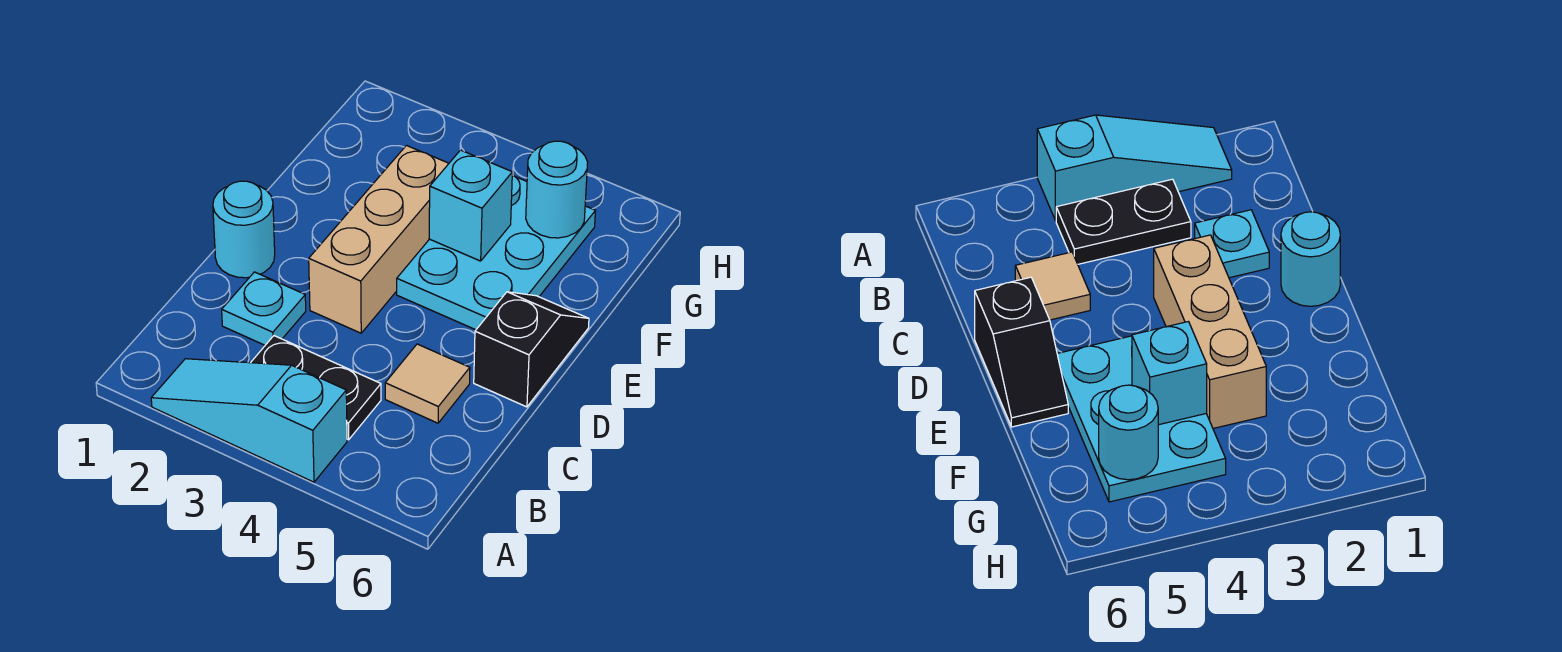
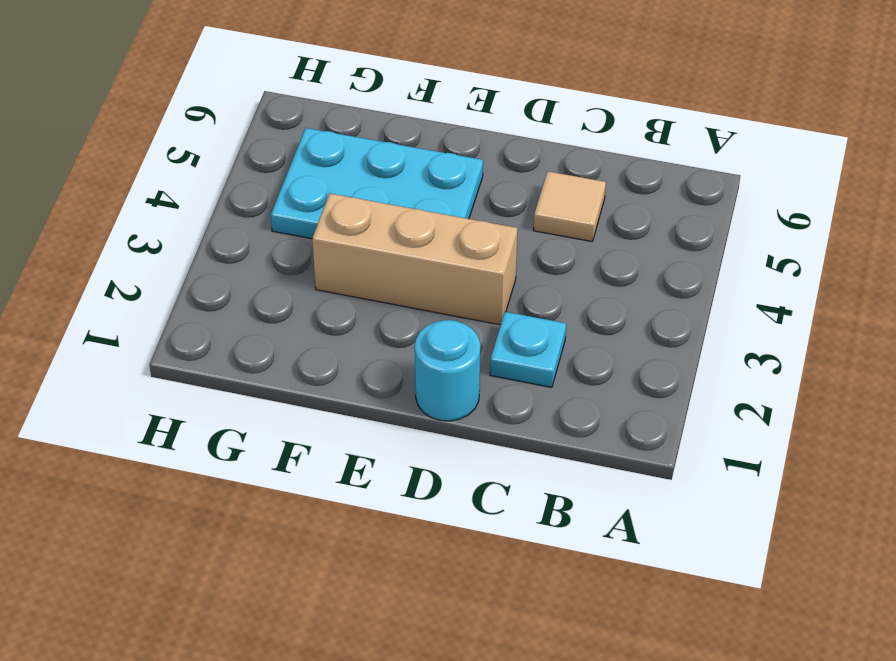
none -> cyan slope A2:A4 level 1 top 4
none -> black plate B3:B4 level 1

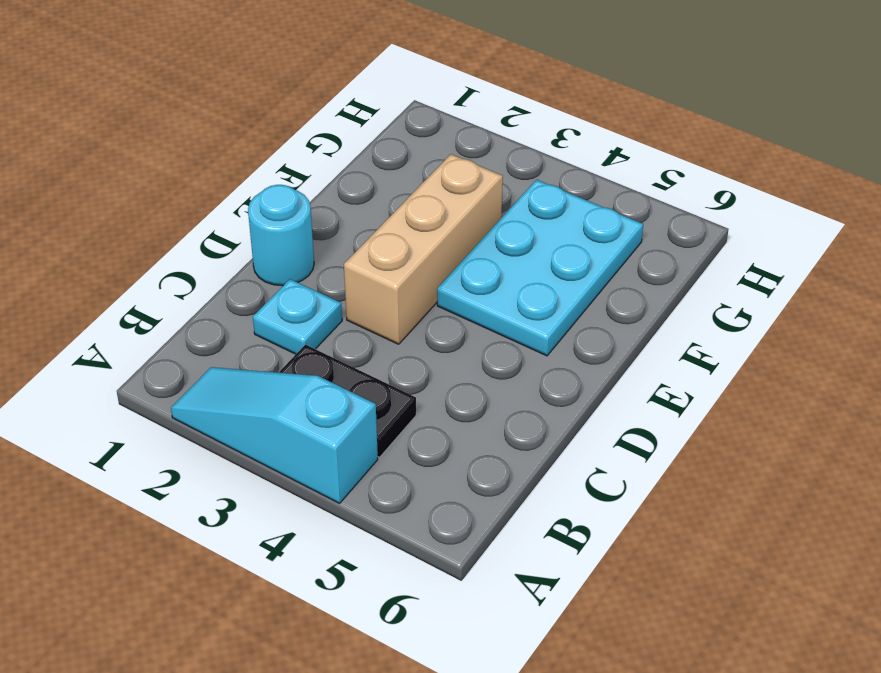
none -> tan tile C5 level 1
none -> black slope D6:E6 level 1 top D

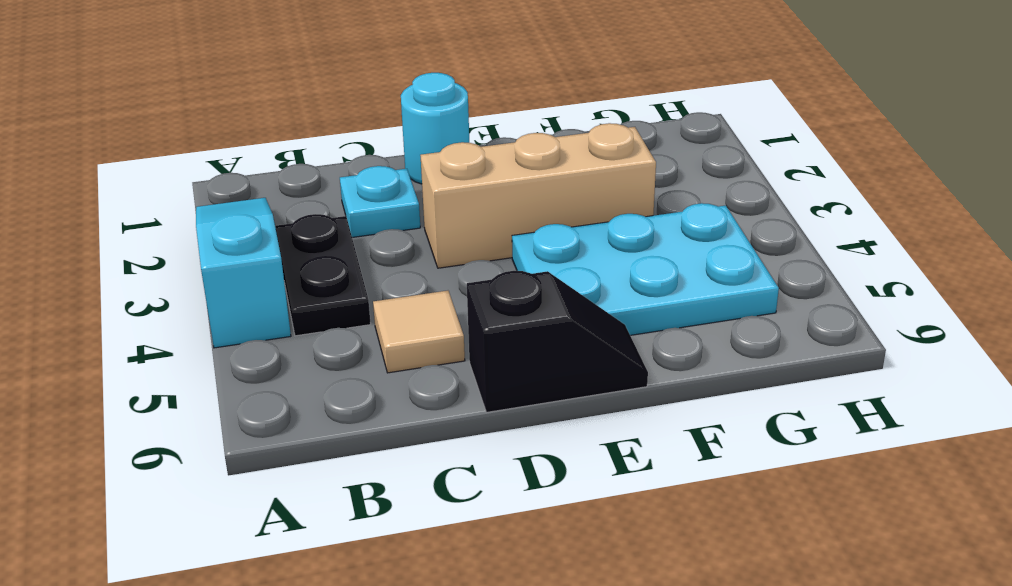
none -> cyan brick F4 level 2
none -> cyan round brick G5 level 2

